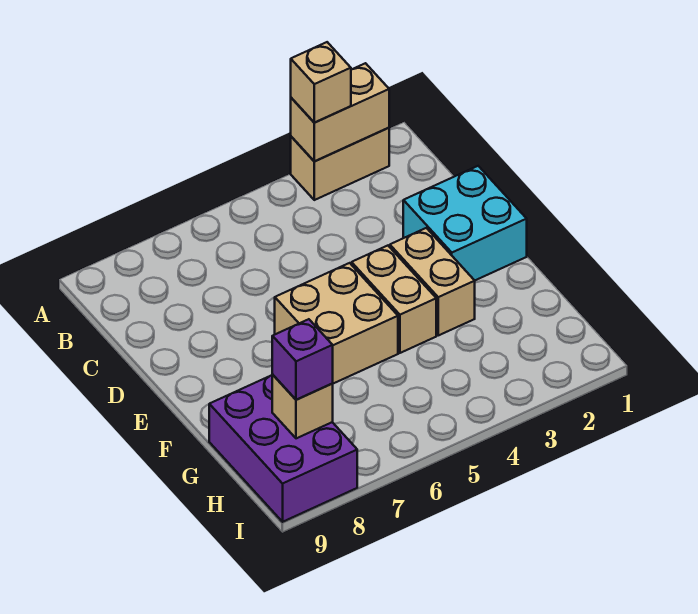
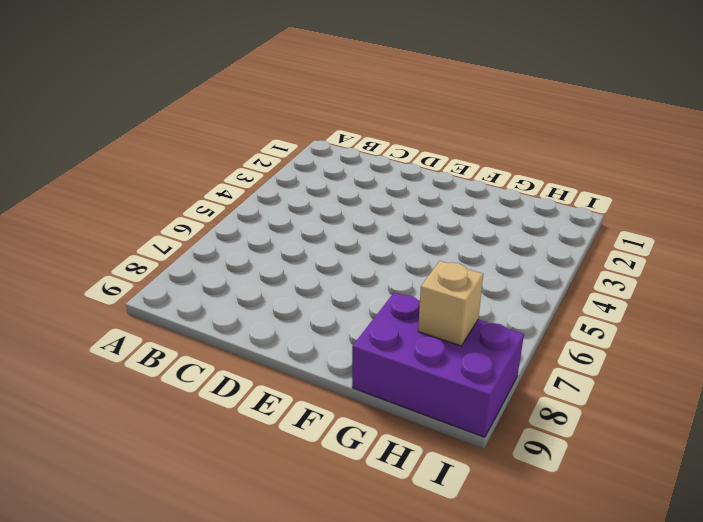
none -> tan brick A2:A3 level 1
none -> cyan brick D1:E2 level 1

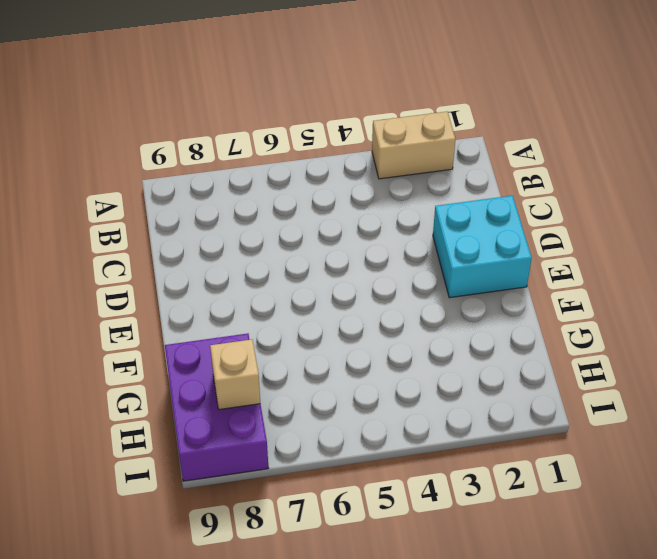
none -> tan brick E3:F3 level 1
none -> tan brick E4:F4 level 1

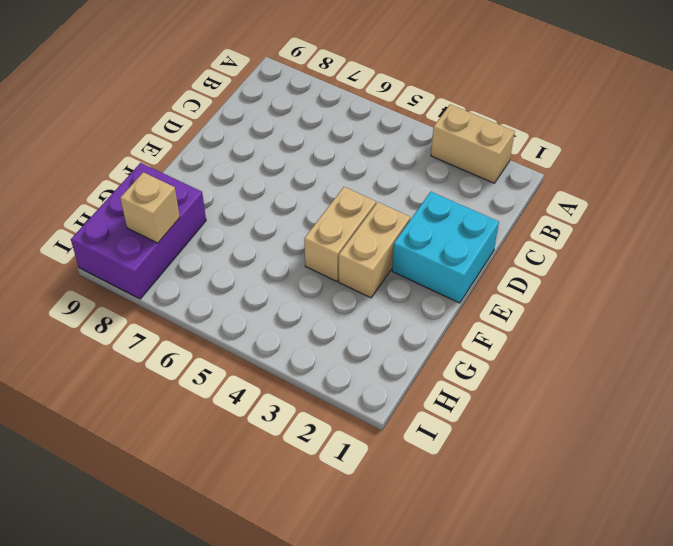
none -> tan brick E5:F6 level 1
none -> tan brick A2:A3 level 2

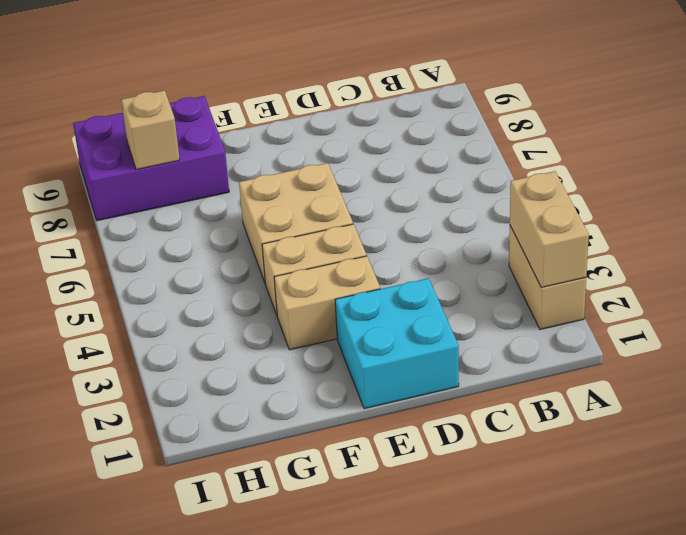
none -> tan brick A3 level 3
none -> purple brick H8 level 3

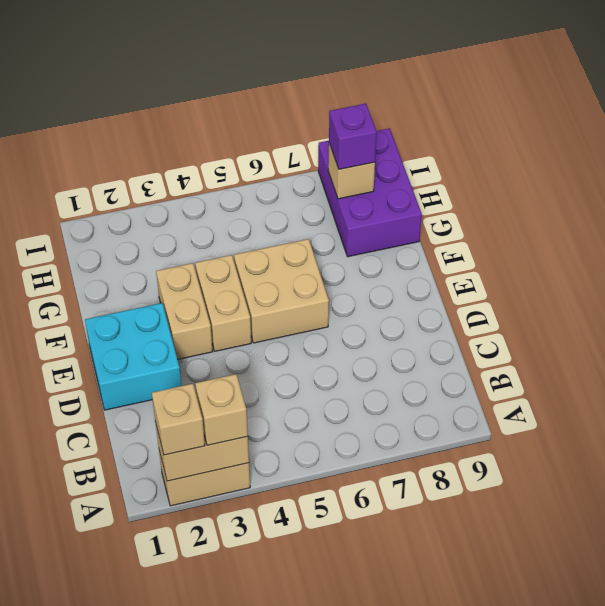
tan brick A2 level 3 -> none

